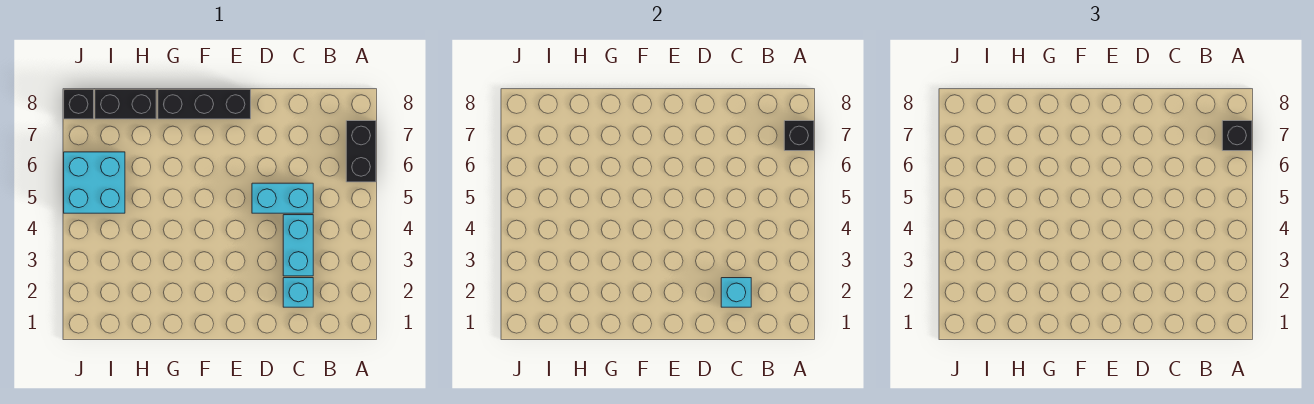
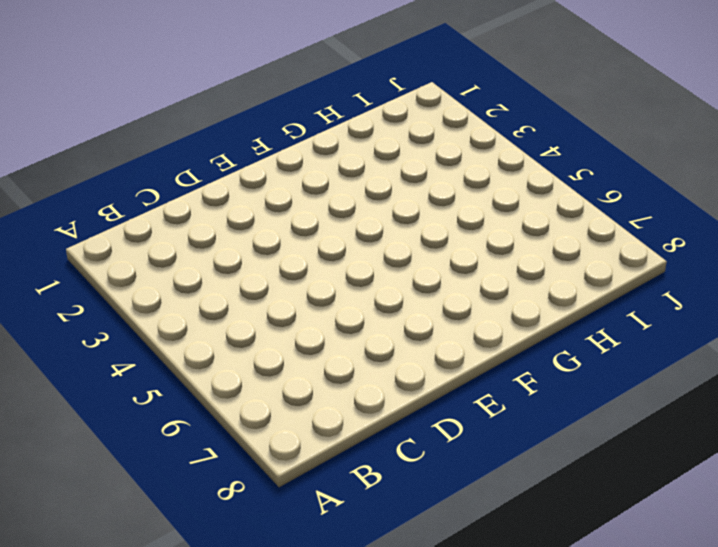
none -> black brick A6:A7 level 1
none -> cyan brick C2 level 1

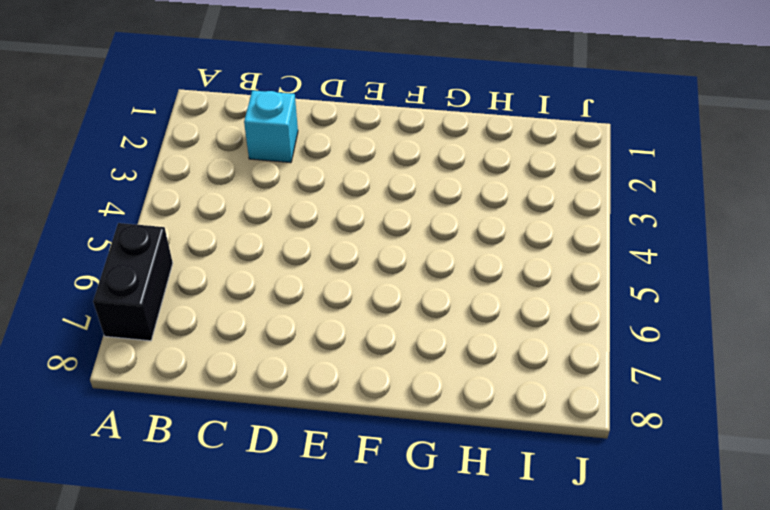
none -> cyan brick C3:C4 level 1
none -> cyan brick C5:D5 level 1

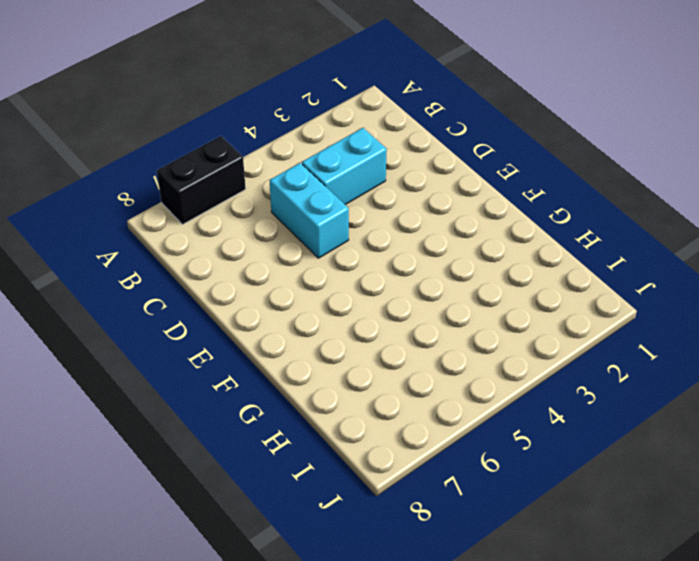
none -> cyan brick C2 level 1
none -> black brick E8:G8 level 1

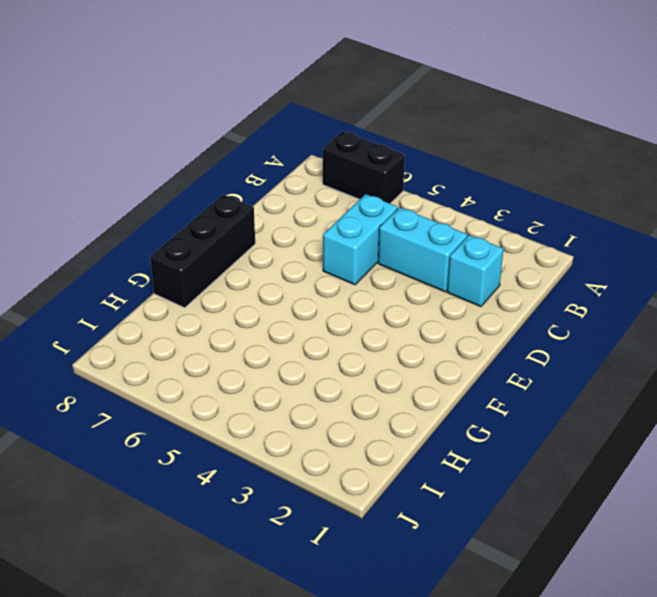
none -> black brick H8:I8 level 1
none -> cyan brick I5:J6 level 1

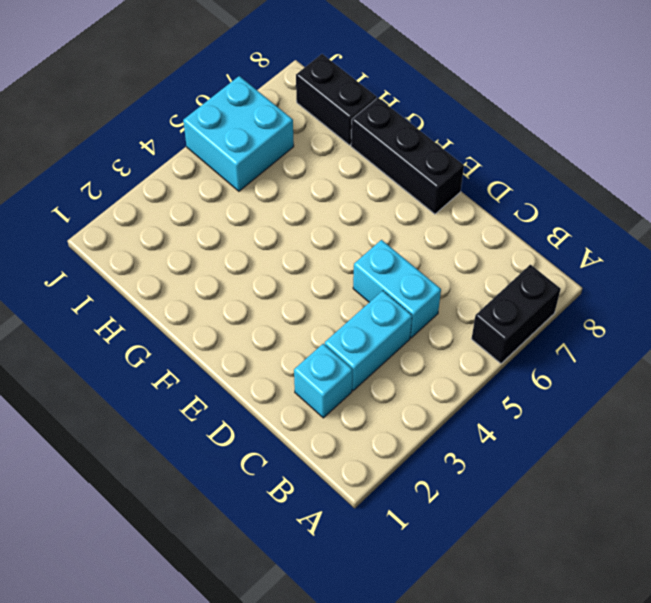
none -> black brick J8 level 1
none -> black brick A7 level 2

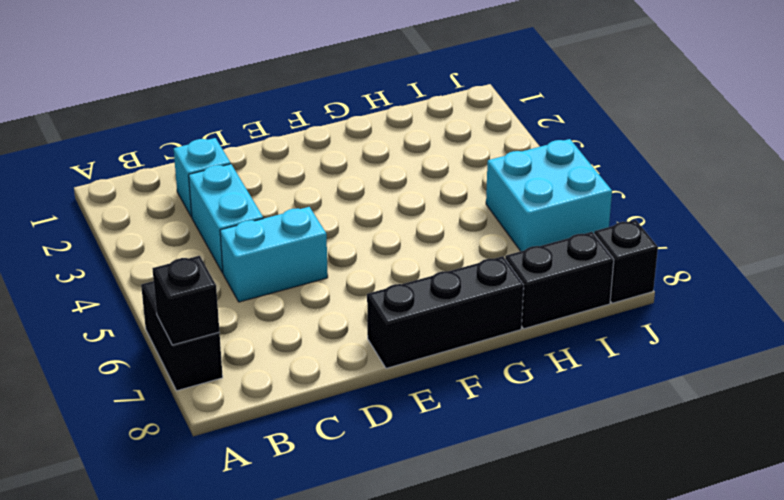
none -> cyan brick C2 level 2
none -> black brick A7 level 3

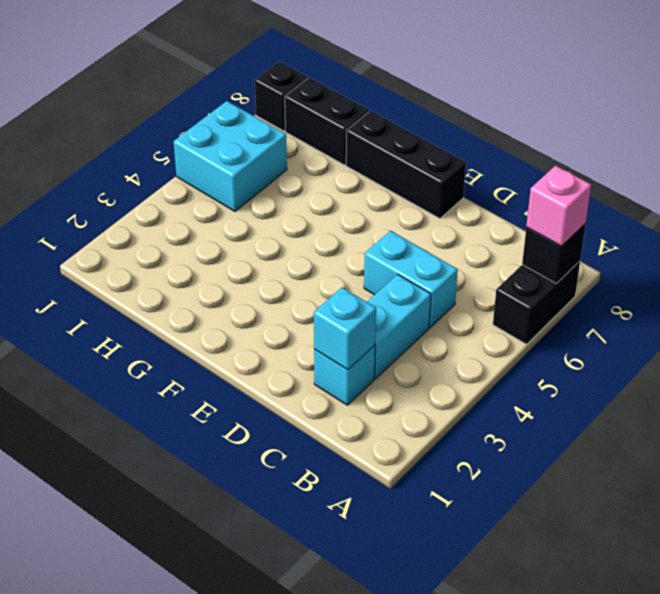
pink brick A7 level 3 -> black brick A7 level 3

